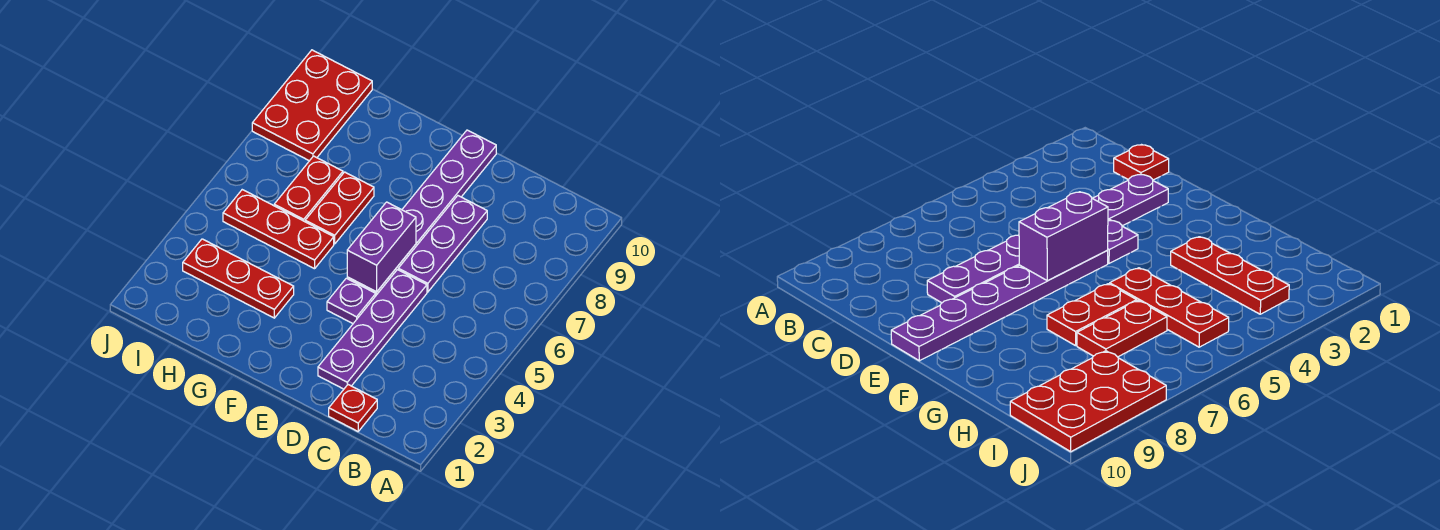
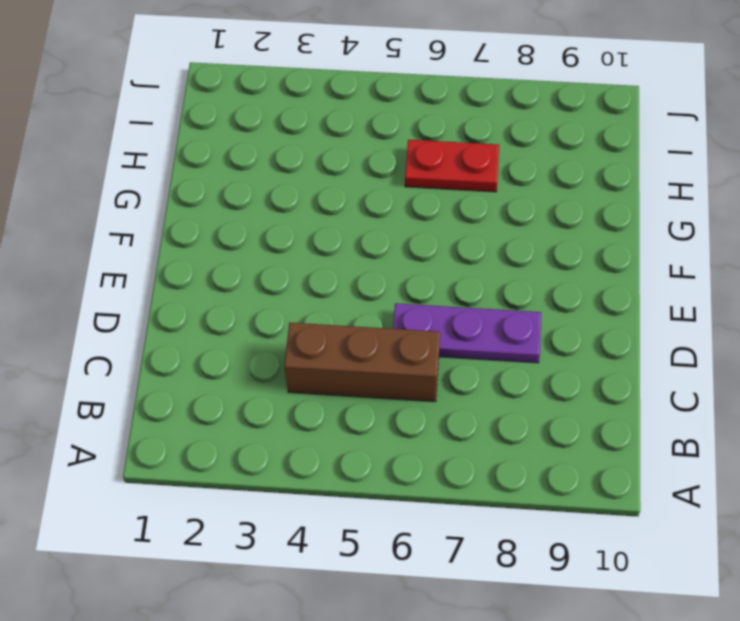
brown brick C4:C6 level 1 -> none
none -> red plate C1 level 1
none -> purple plate D2:D5 level 1

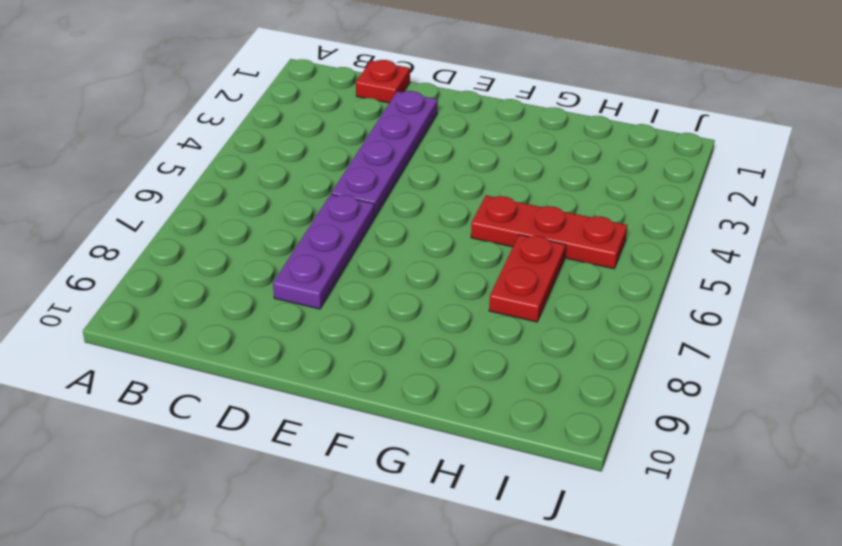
none -> purple plate E4 level 1
none -> purple plate E5:E10 level 1

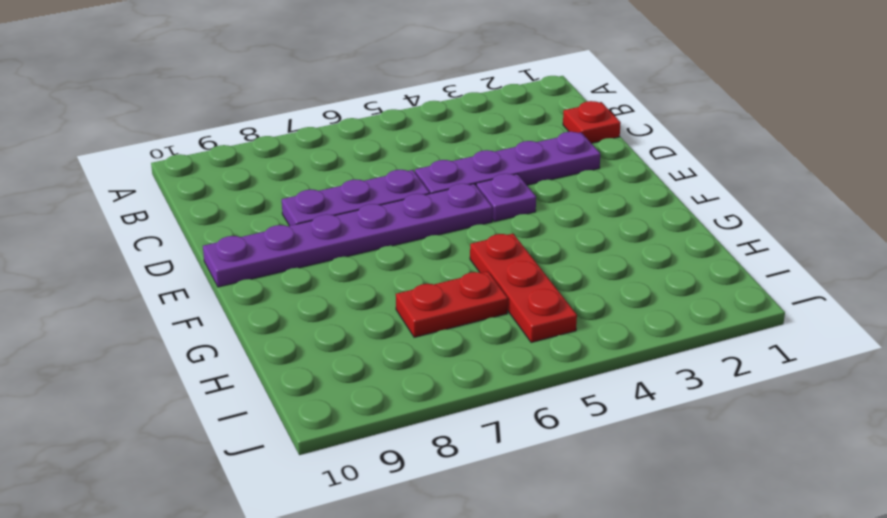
none -> red plate G3:I3 level 1
none -> red plate G6:G7 level 1

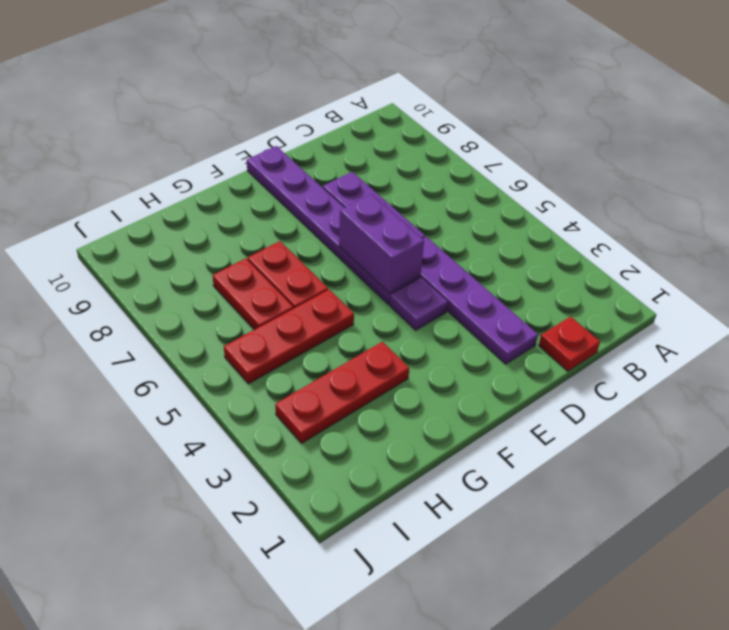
none -> red plate I8:J10 level 1

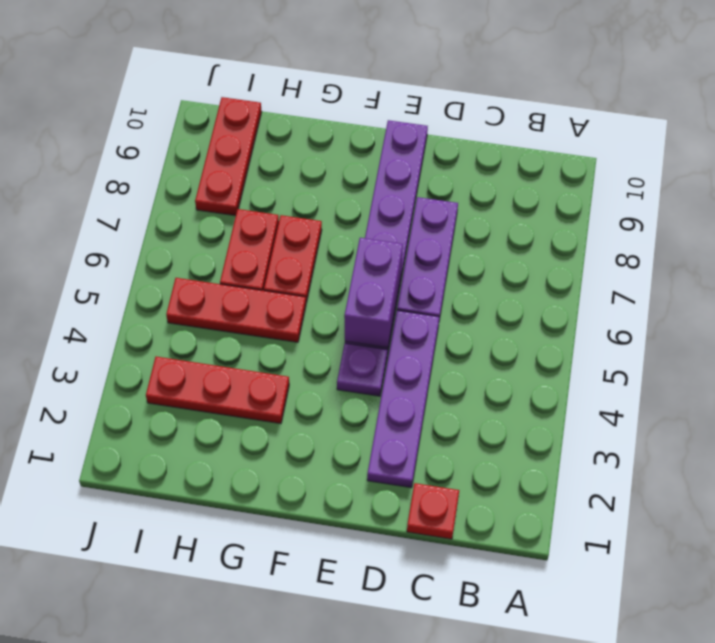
red plate I8:I10 level 1 -> red plate I8:J10 level 1

